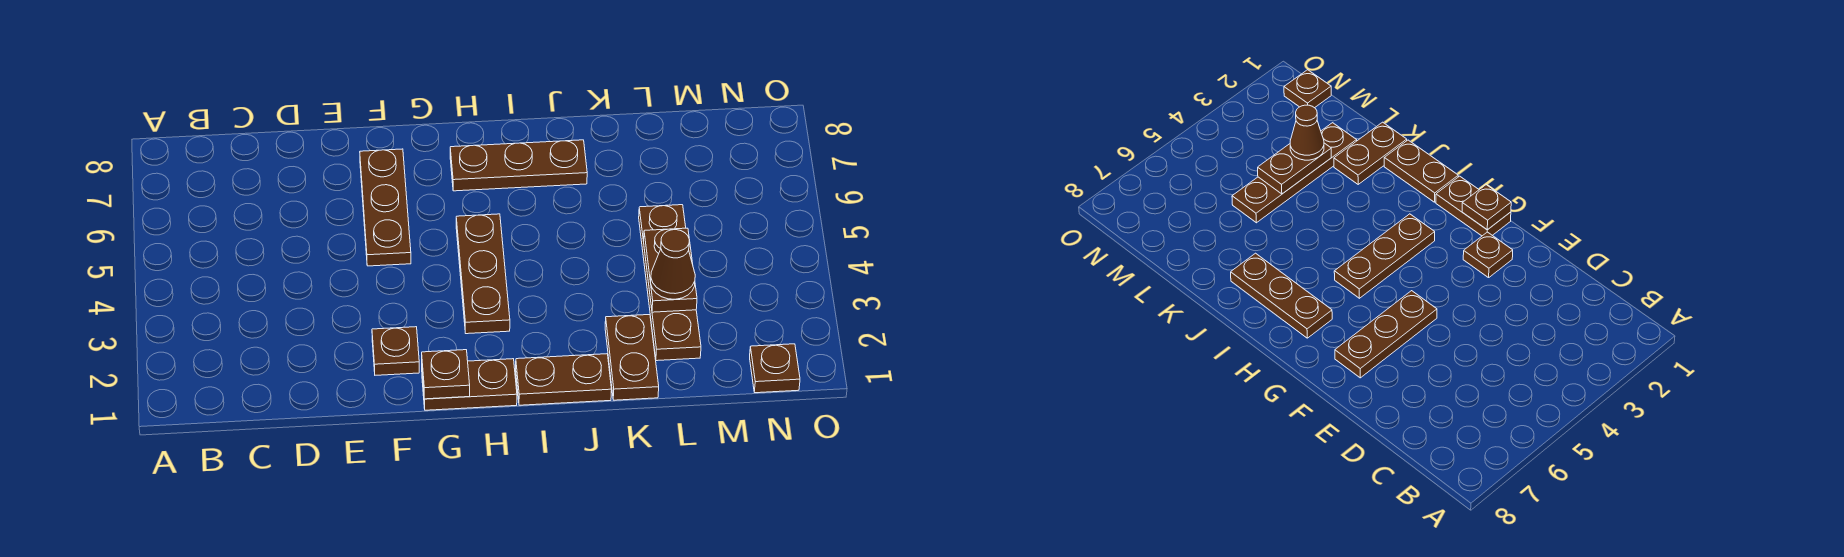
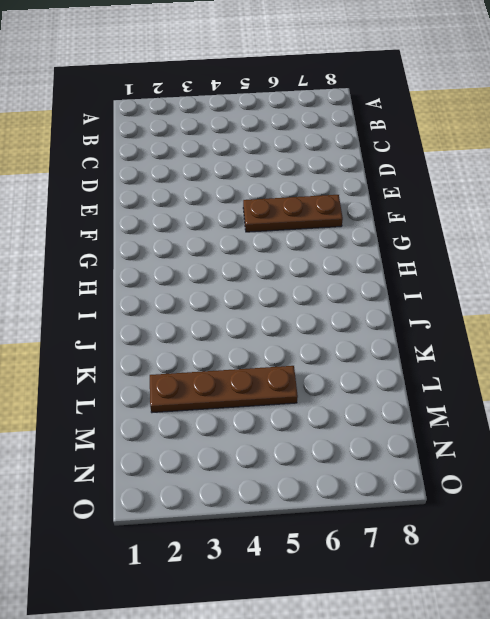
none -> brown plate F2 level 1
none -> brown plate G1:H1 level 1
none -> brown plate H3:H5 level 1

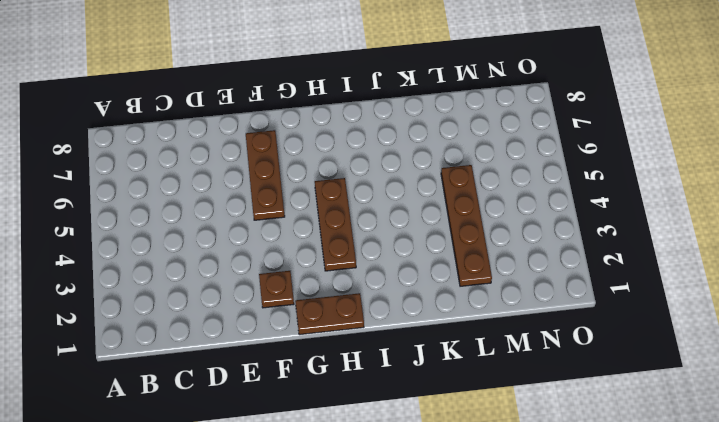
none -> brown plate H7:J7 level 1
none -> brown plate I1:J1 level 1
none -> brown plate K1:K2 level 1

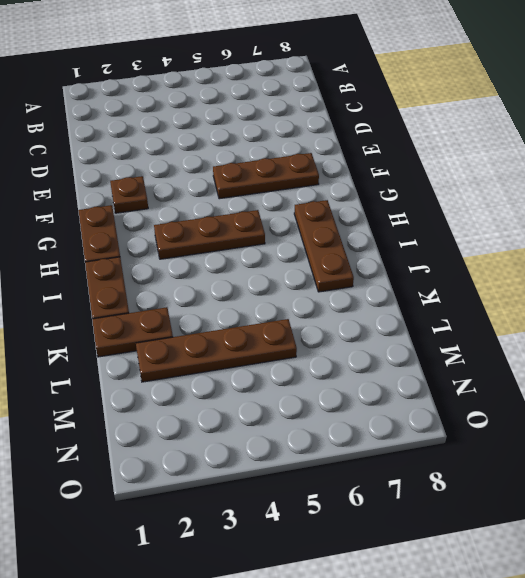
none -> brown plate N1 level 1
none -> brown plate G1 level 2
none -> brown plate L3:L4 level 2

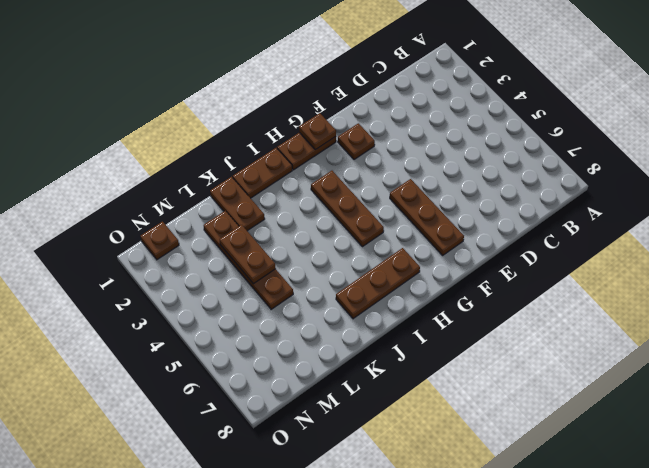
none -> brown cone L3 level 3

